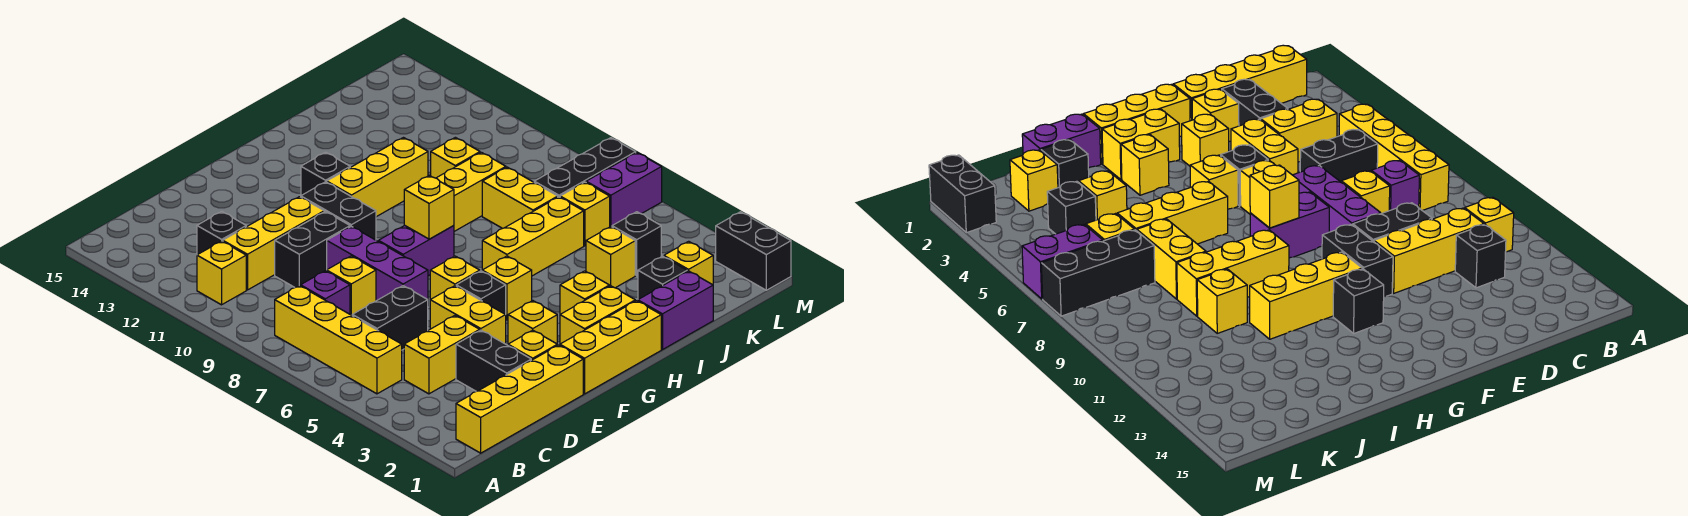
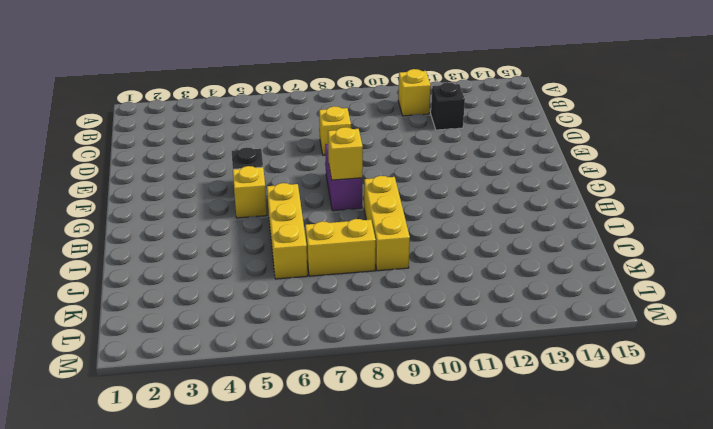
none -> yellow brick B1:E1 level 1
none -> yellow brick B5:B8 level 1
none -> yellow brick C4:D4 level 1
none -> black brick C6:D6 level 1

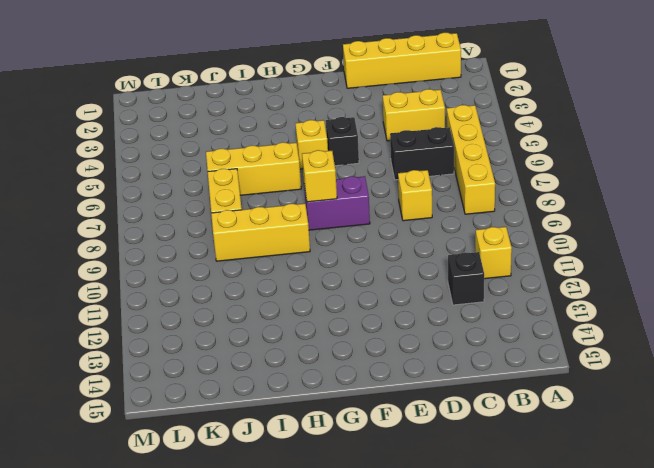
none -> purple brick C8 level 1
none -> yellow brick C11:E11 level 1
none -> black brick D2:D3 level 1
none -> black brick D10:E10 level 1

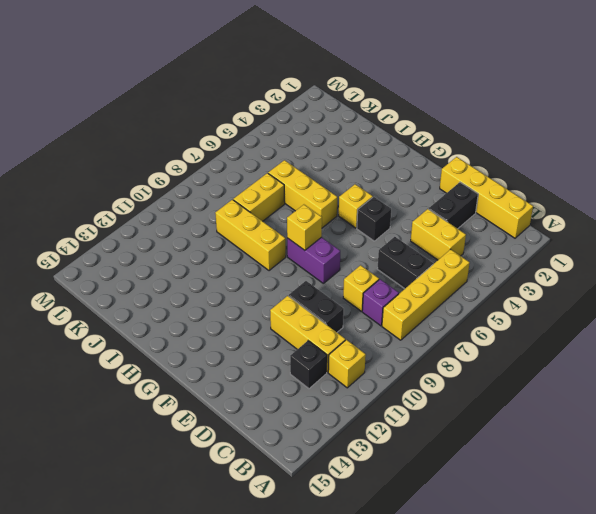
none -> yellow brick E2 level 1
none -> yellow brick E4:E5 level 1
none -> purple brick E7:E9 level 1
none -> yellow brick F1:H1 level 1

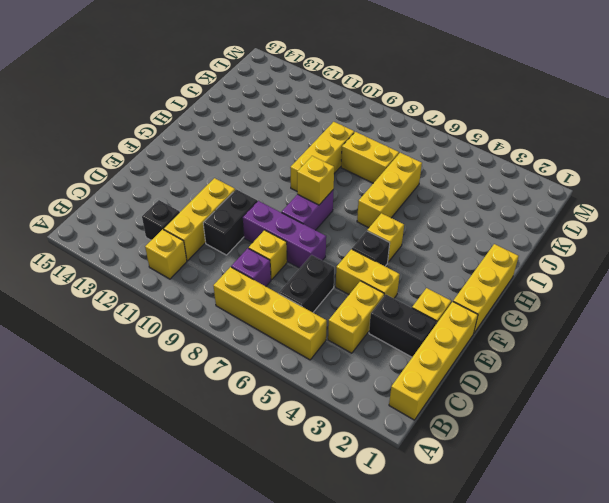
none -> yellow brick F3 level 1
none -> yellow brick F6 level 1
none -> black brick F10:F11 level 1
none -> yellow brick G2:H2 level 1

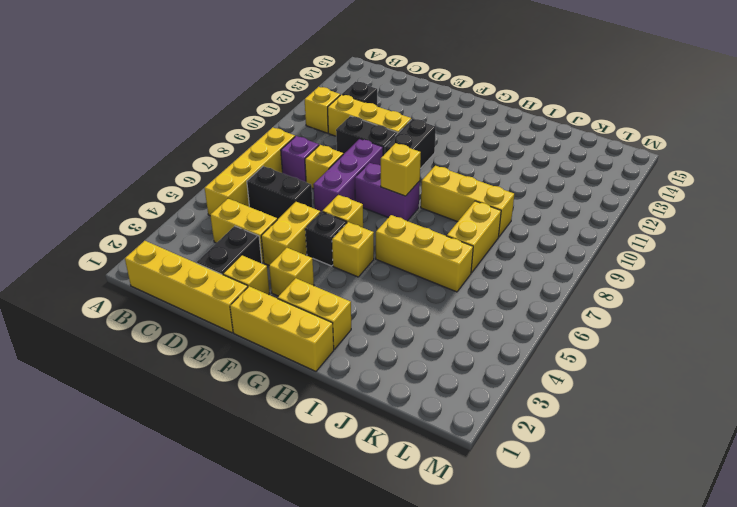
none -> yellow brick G11:I11 level 1
none -> black brick G12 level 1
none -> yellow brick H3 level 1
none -> purple brick I1:J1 level 1

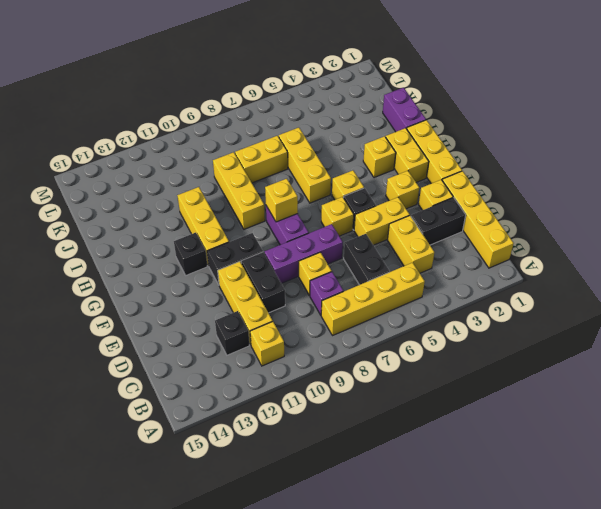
none -> black brick J2 level 1
none -> yellow brick J4 level 1
none -> yellow brick J10 level 1
none -> yellow brick K2 level 1

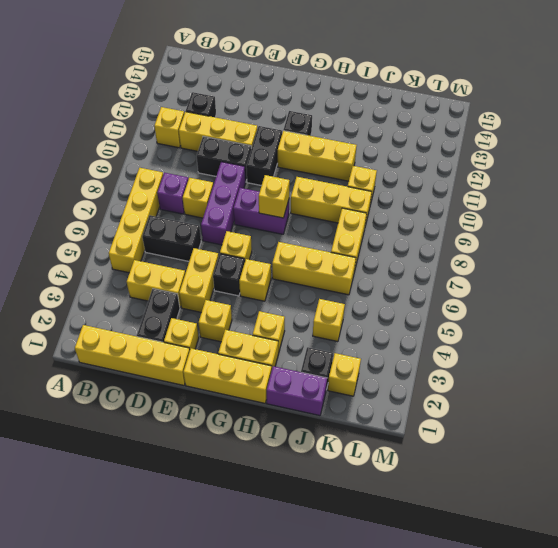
none -> black brick K4 level 1
none -> yellow brick K6 level 1
none -> black brick K7:M7 level 1
none -> purple brick L6:M6 level 1

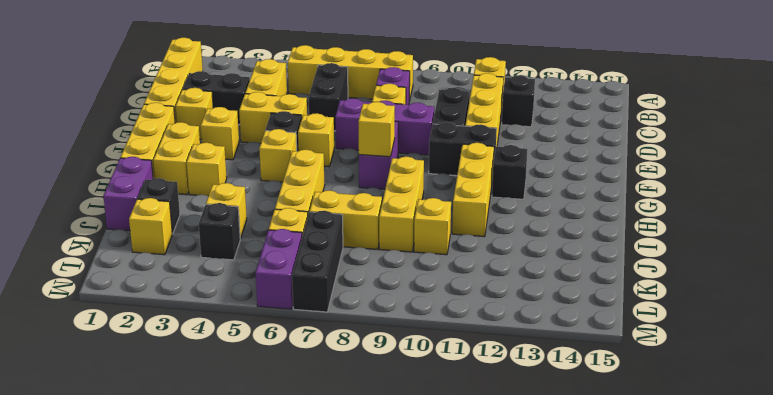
none -> black brick M1:M2 level 1

